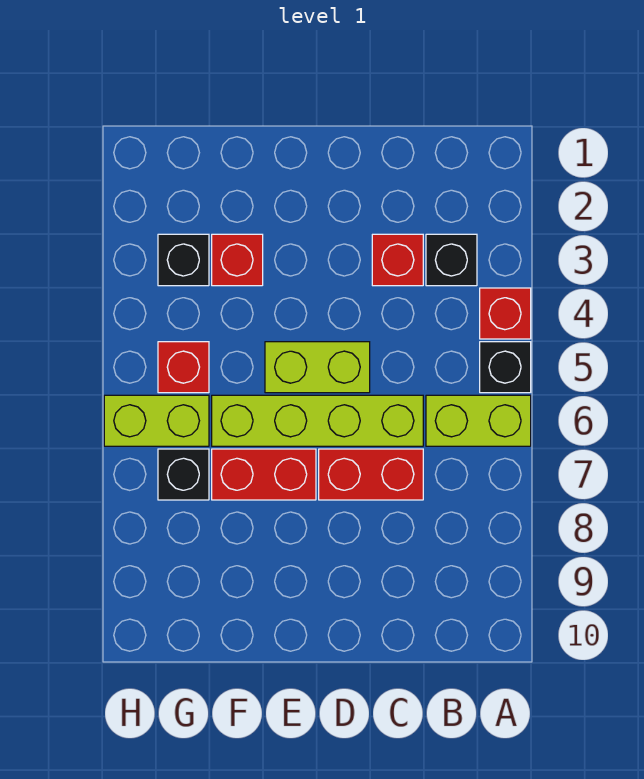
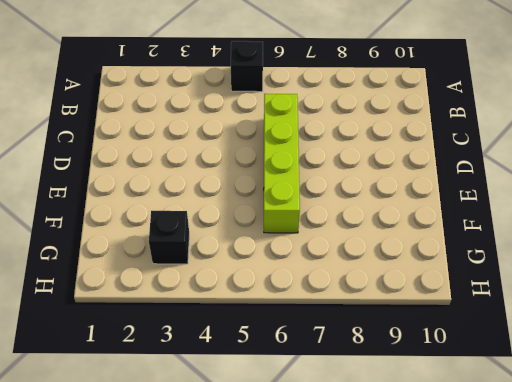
none -> red brick A4 level 1
none -> lime brick A6:B6 level 1
none -> black brick B3 level 1

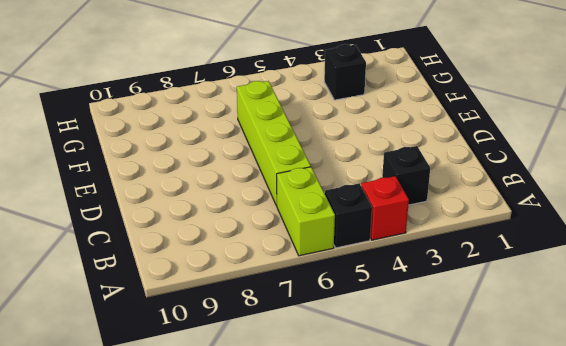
none -> red brick C3 level 1
none -> red brick C7:D7 level 1
none -> lime brick D5:E5 level 1

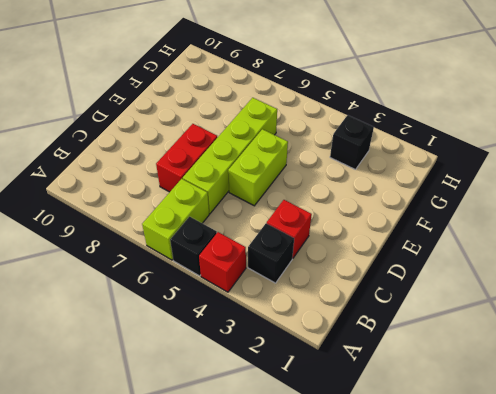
none -> red brick E7:F7 level 1
none -> red brick F3 level 1
none -> red brick G5 level 1

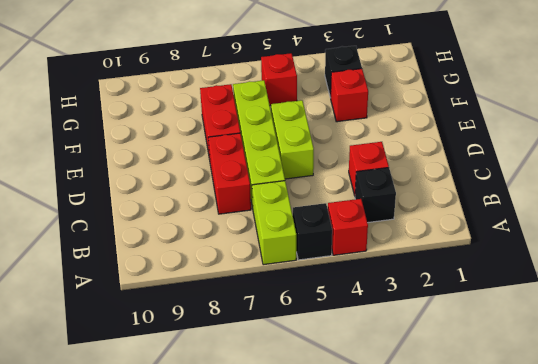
none -> lime brick G6:H6 level 1
none -> black brick G7 level 1

